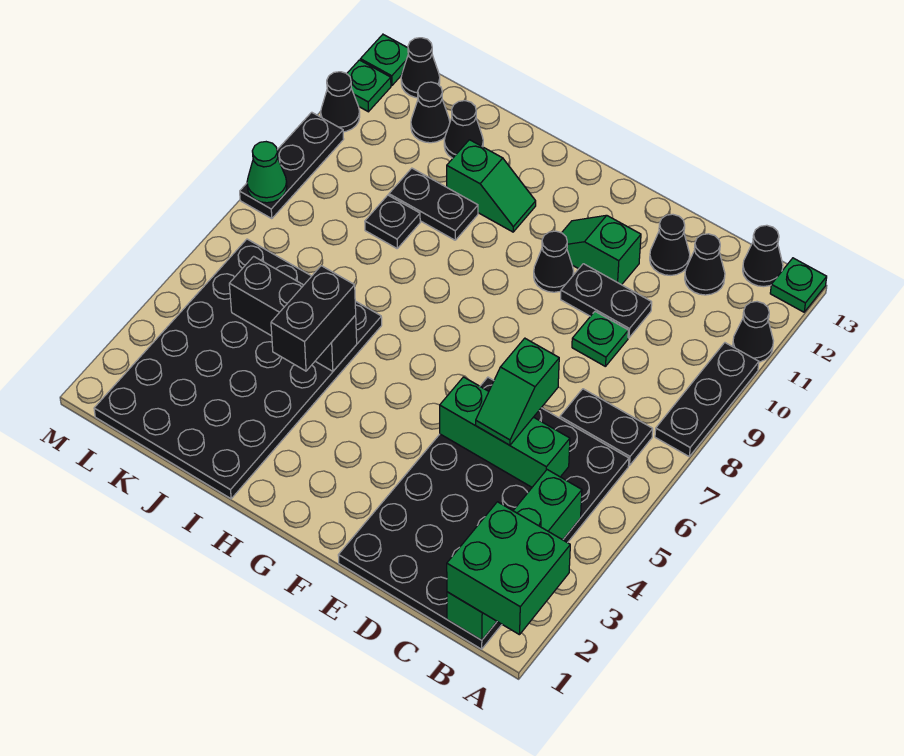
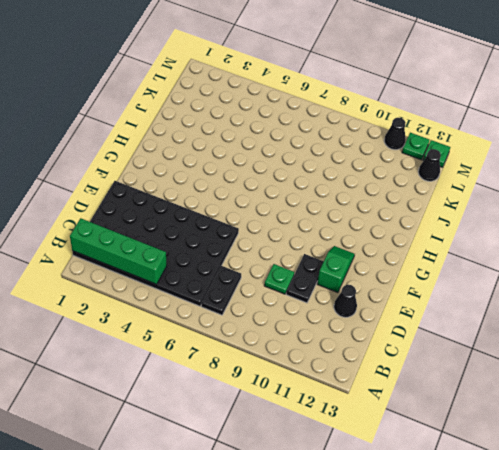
none -> black plate A8:A10 level 1
none -> black cone A11 level 1
none -> green plate A13 level 1
none -> black cone B13 level 1

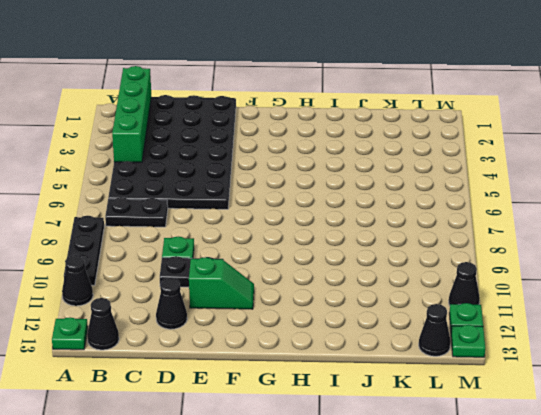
none -> black cone C12 level 1
none -> black cone F10 level 1
none -> green slope H11:I11 level 1 top I
none -> black plate I1:L6 level 1

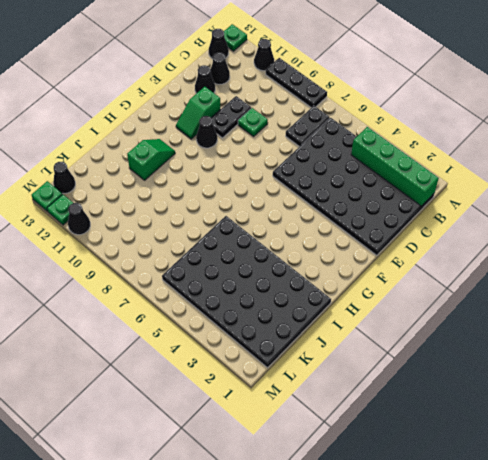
none -> black plate I10:J10 level 1
none -> black plate J9 level 1
none -> black cone J12 level 1
none -> black cone K12 level 1

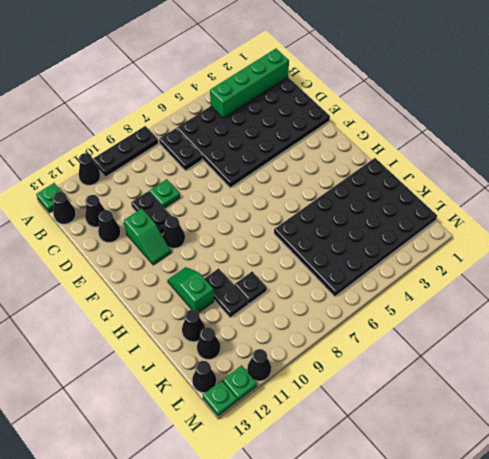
none -> black plate M8:M10 level 1
none -> green brick C5:E5 level 2
none -> black brick I5:K5 level 2
none -> green cone M8 level 2

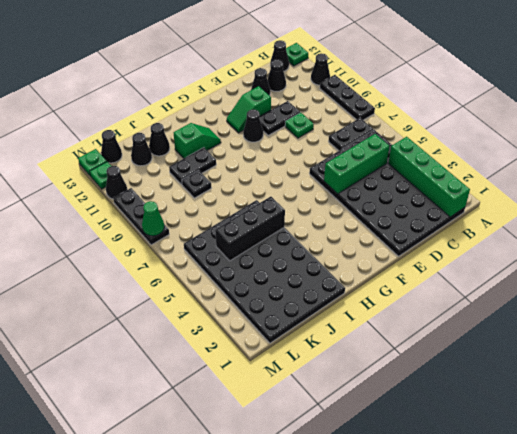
none -> green brick A1:B2 level 3
none -> green slope D5:D6 level 3 top 6
none -> black brick I4:I5 level 3

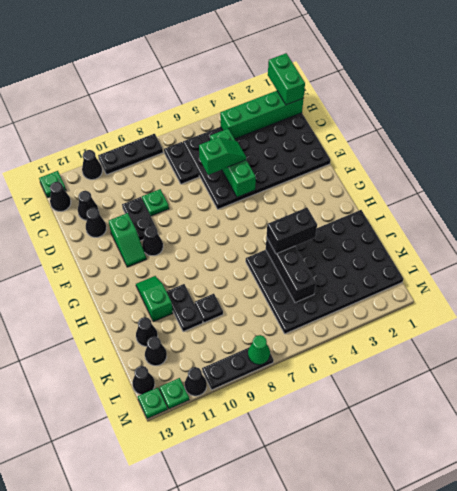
green brick A1:B1 level 3 -> green brick A1:B2 level 3

